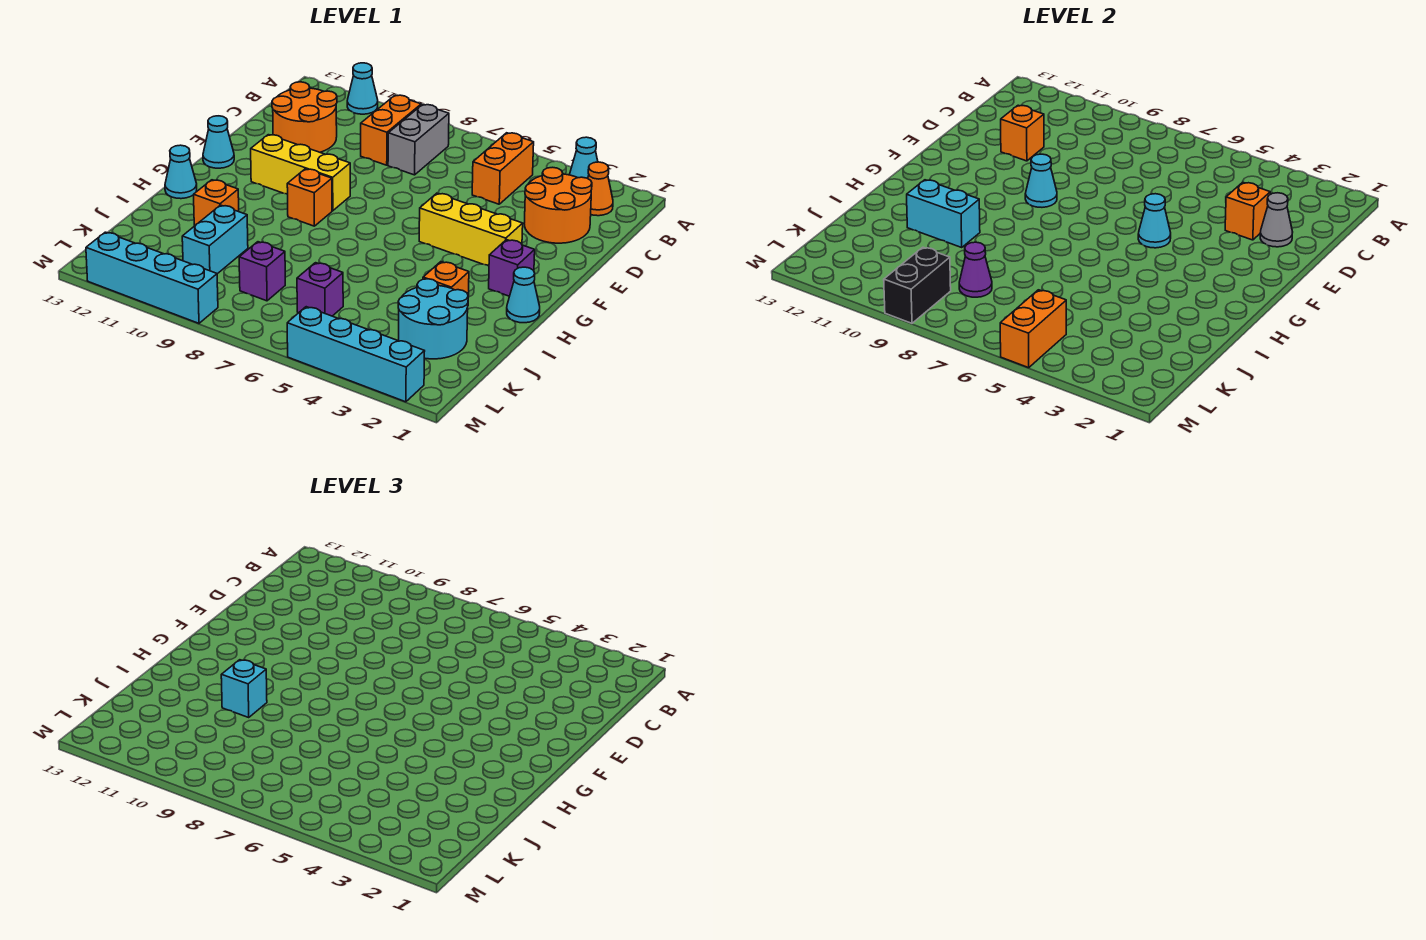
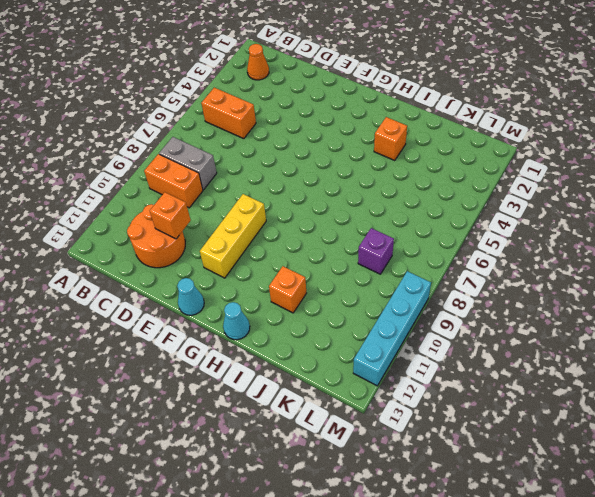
none -> cyan cone A3 level 1
none -> cyan cone A11 level 1
none -> orange round brick C2:D3 level 1
none -> yellow brick F3:F5 level 1

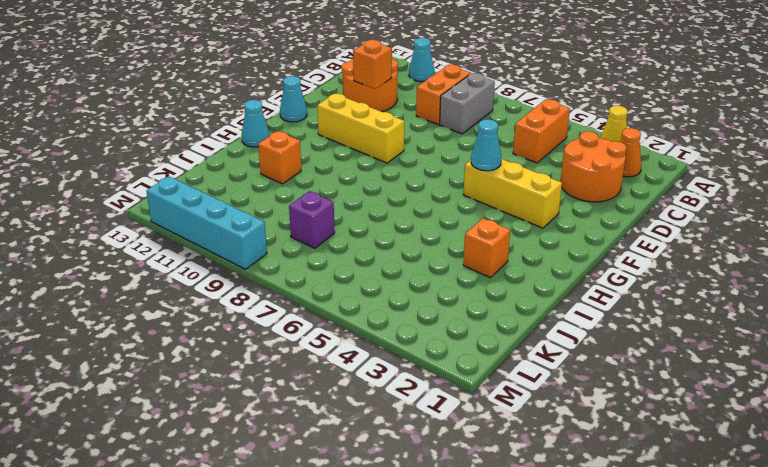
yellow cone A3 level 1 -> cyan cone A3 level 1
none -> purple brick G2 level 1
none -> orange brick G9 level 1
none -> cyan cone H1 level 1
none -> cyan round brick J2:K3 level 1

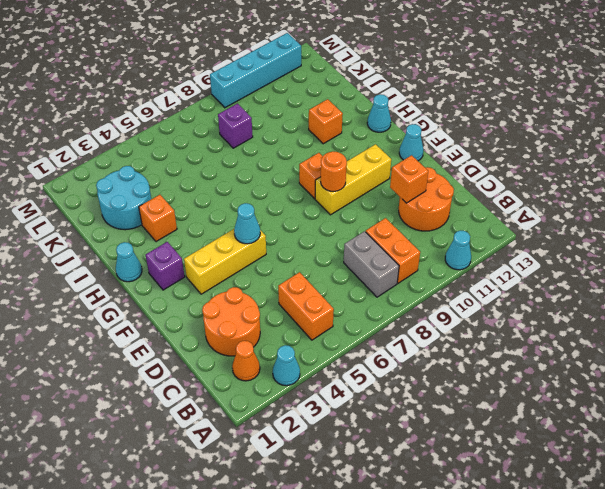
orange round brick F9 level 2 -> cyan cone F9 level 2
none -> cyan brick J10:K10 level 1
none -> purple brick K6 level 1
none -> cyan brick M2:M5 level 1
none -> grey cone D2 level 2

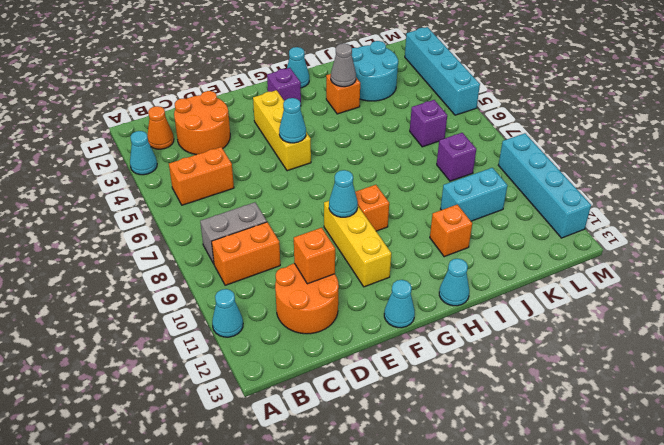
grey cone I3 level 2 -> grey cone D2 level 2
none -> orange brick D3 level 2
none -> cyan brick I10:I11 level 2
none -> purple cone K8 level 2
none -> orange brick L5:M5 level 2

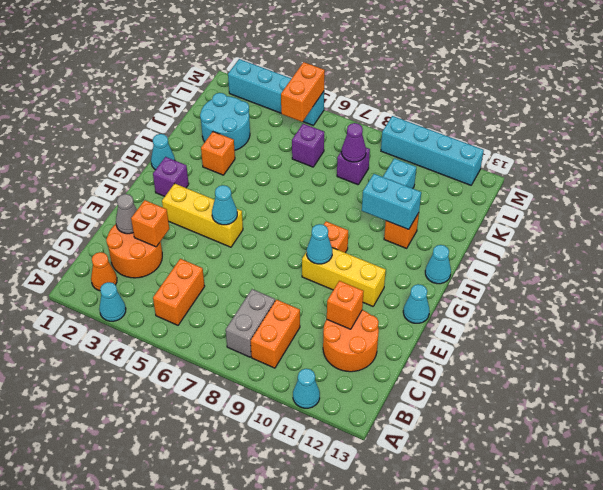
none -> black brick L9:M9 level 2
none -> cyan brick I10 level 3

